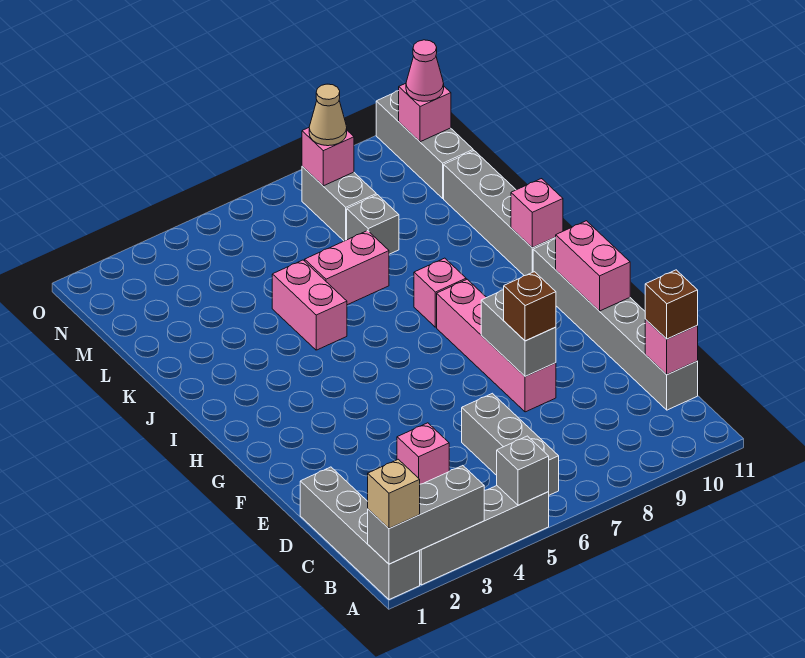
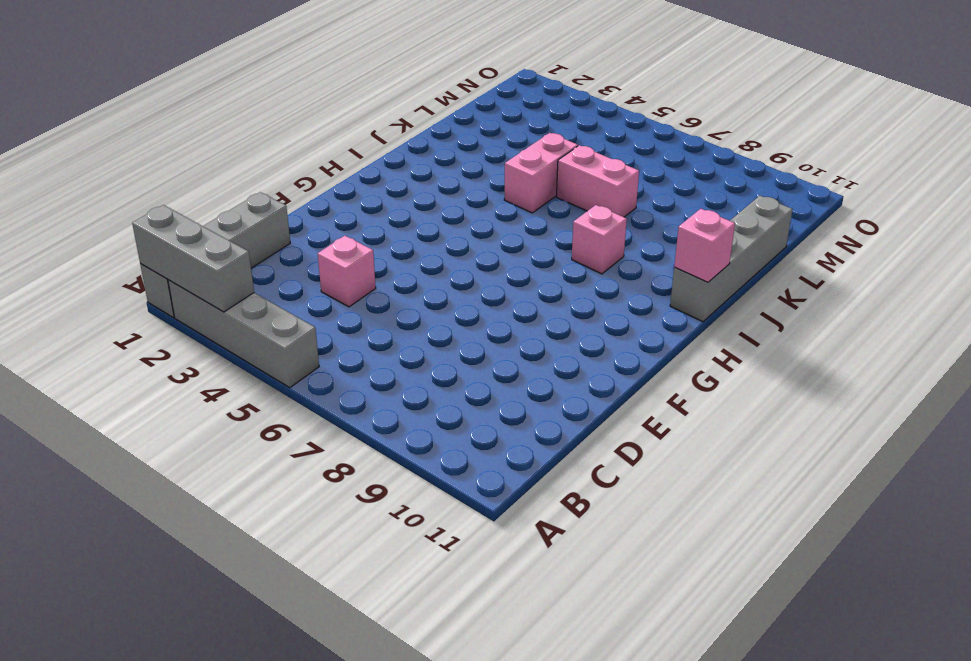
none -> grey brick B6:D6 level 1
none -> grey brick C11:H11 level 1
none -> pink brick E8:H8 level 1

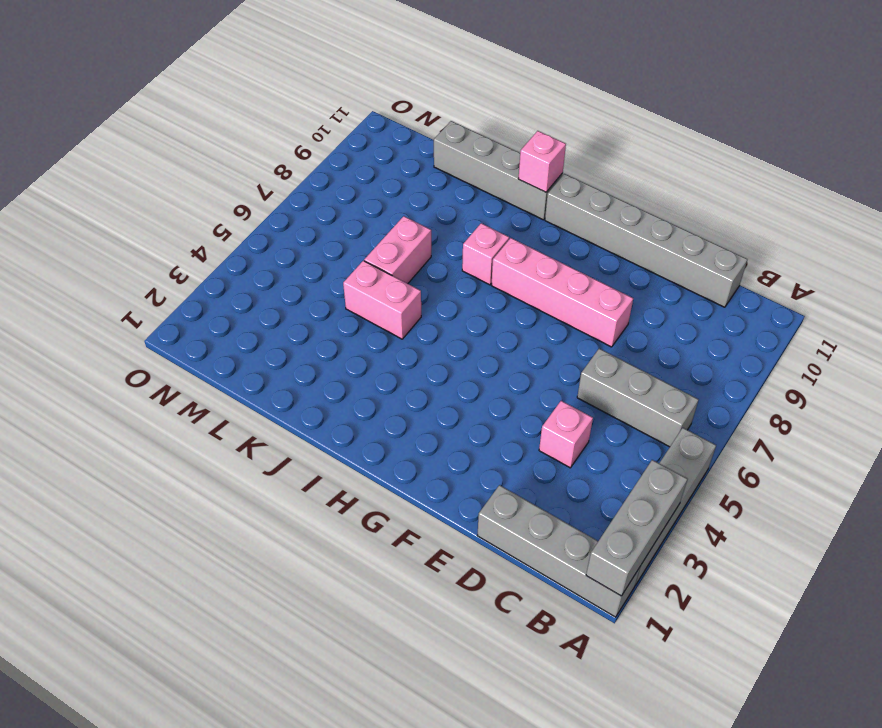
none -> grey brick L8 level 1
none -> grey brick M8:N8 level 1
none -> grey brick M11:O11 level 1

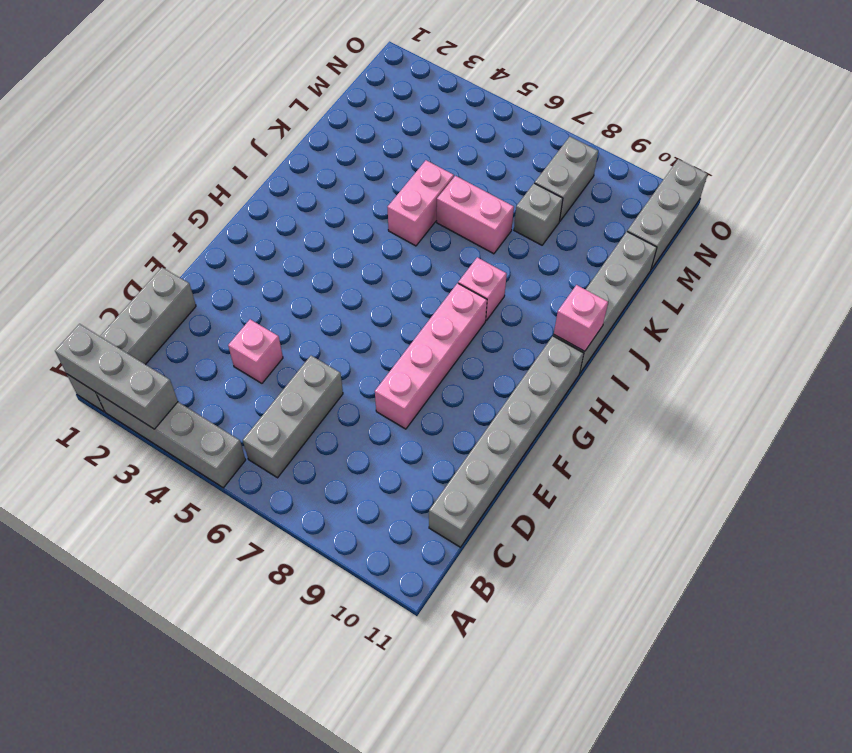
none -> grey brick A5 level 2
none -> pink brick C11 level 2
none -> grey brick E8:F8 level 2

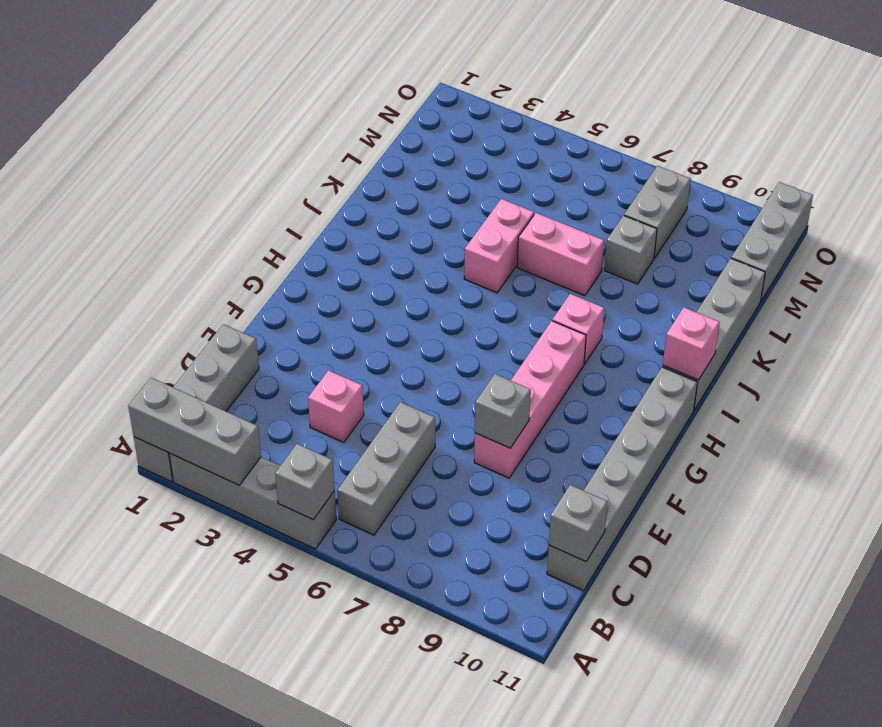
grey brick C11 level 2 -> pink brick C11 level 2
grey brick E8 level 2 -> grey brick E8:F8 level 2
none -> pink brick F11:G11 level 2
none -> pink brick N8 level 2
none -> pink brick N11 level 2

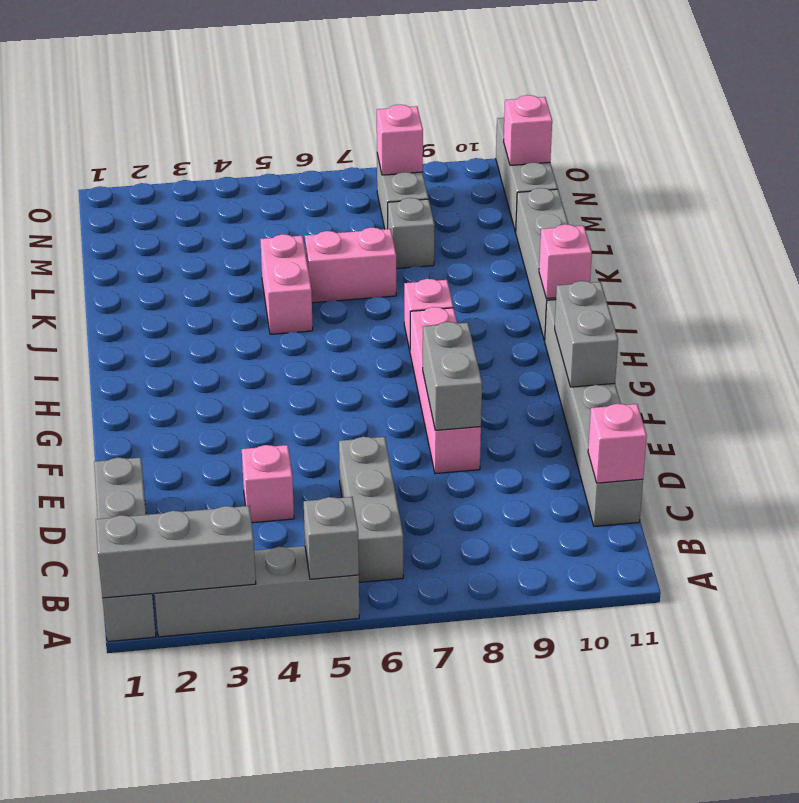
grey brick F11:G11 level 2 -> pink brick F11:G11 level 2
none -> tan brick A1 level 3
none -> brown brick C11 level 3
none -> brown brick E8 level 3

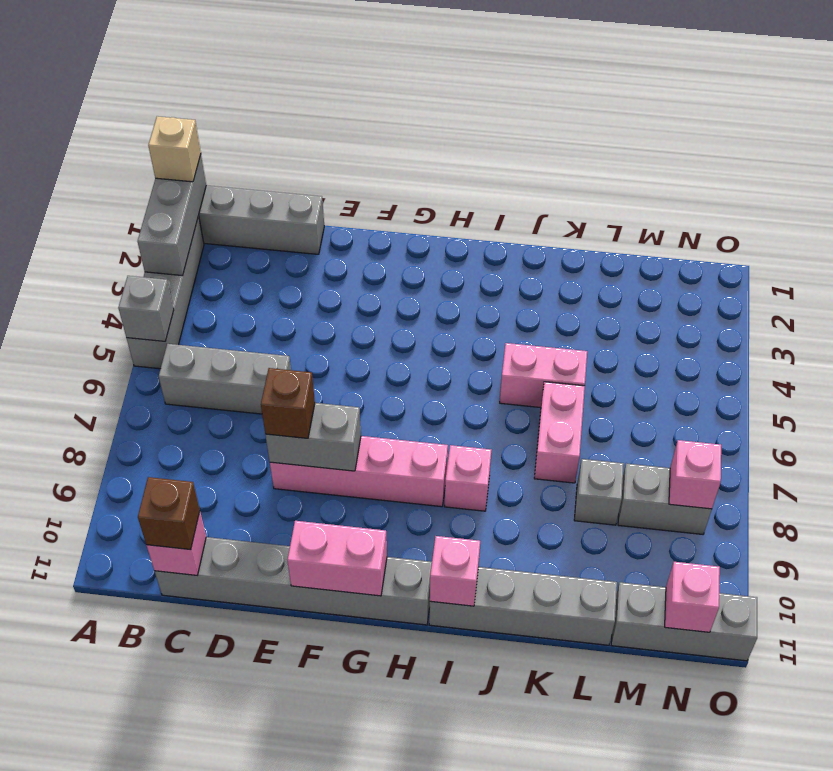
none -> pink brick D4 level 1
none -> tan cone N8 level 3
none -> pink cone N11 level 3

